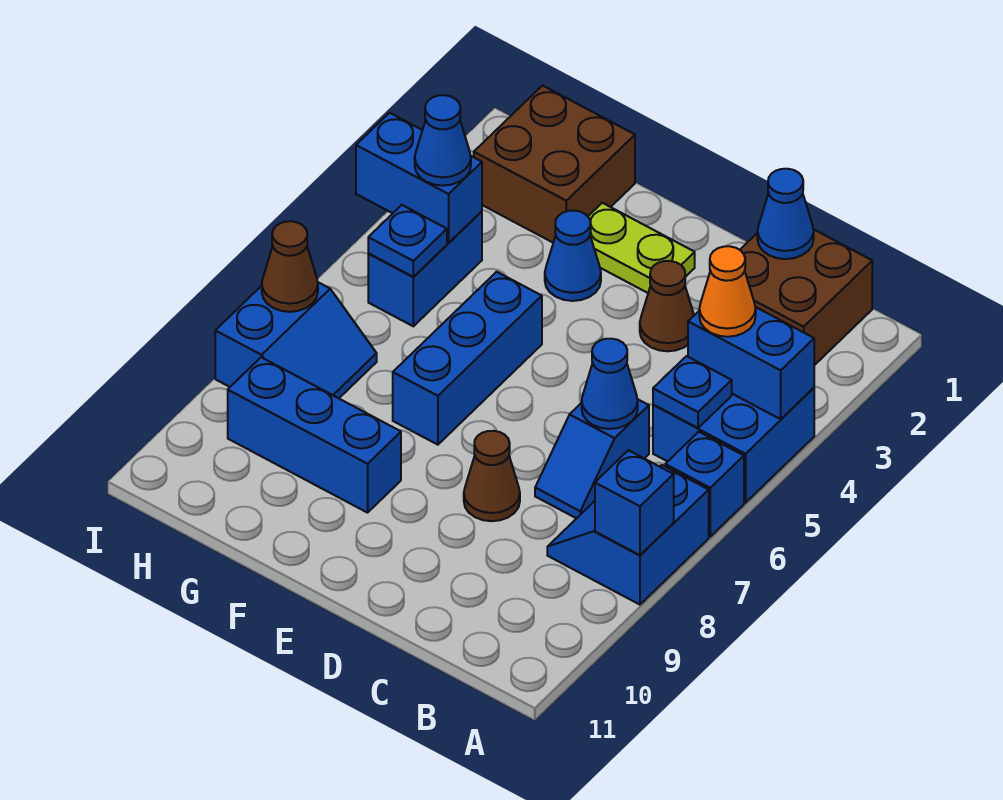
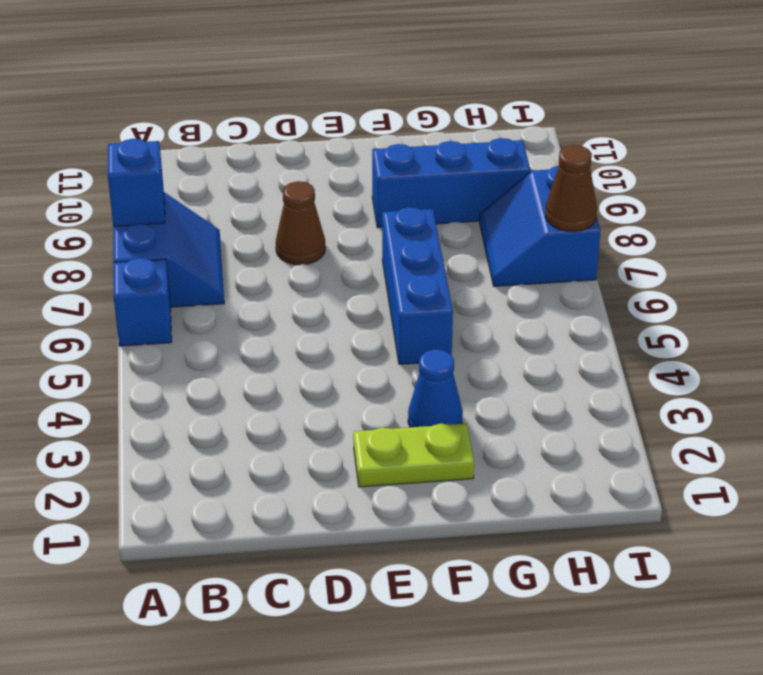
none -> blue brick A4:B5 level 1
none -> brown brick B1:C2 level 1
none -> blue slope C6:C7 level 1 top 6

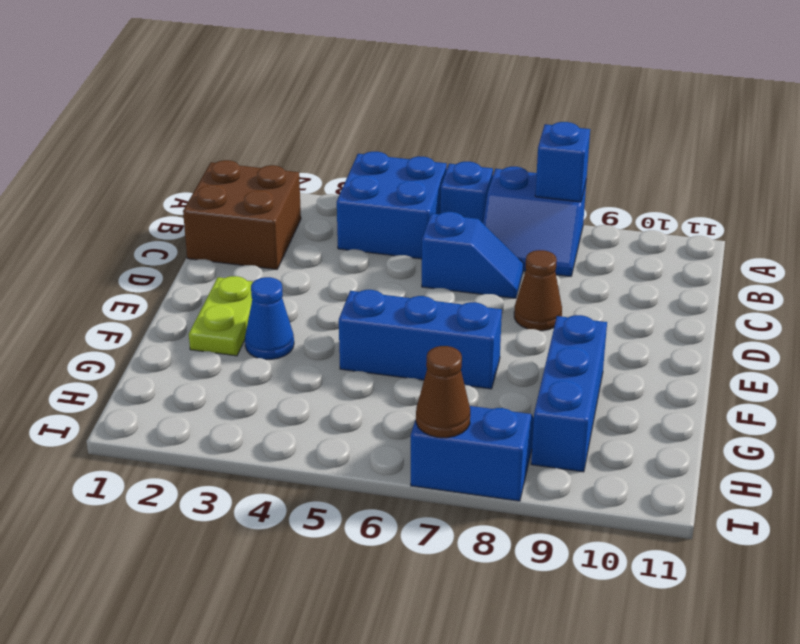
none -> brown cone D3 level 1
none -> brown brick G1:H2 level 1
none -> blue brick H4:H5 level 1

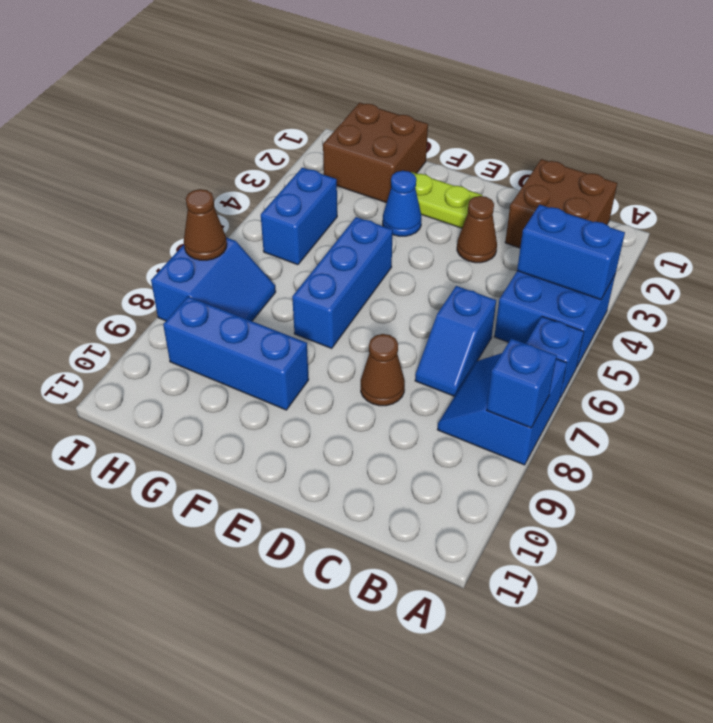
none -> blue plate B5 level 2
none -> blue cone C1 level 2
none -> blue cone C6 level 2

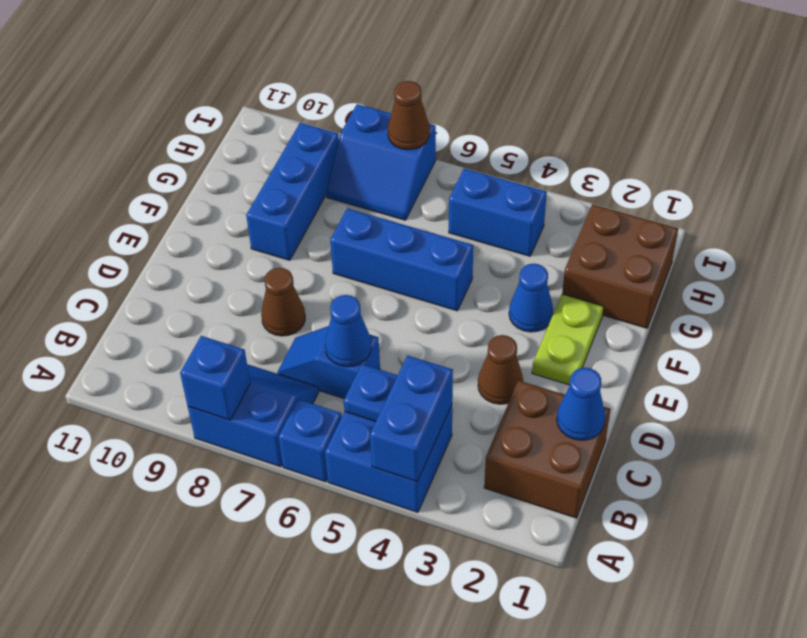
none -> blue brick H4:I4 level 2
none -> blue plate H5 level 2
none -> orange cone B4 level 3

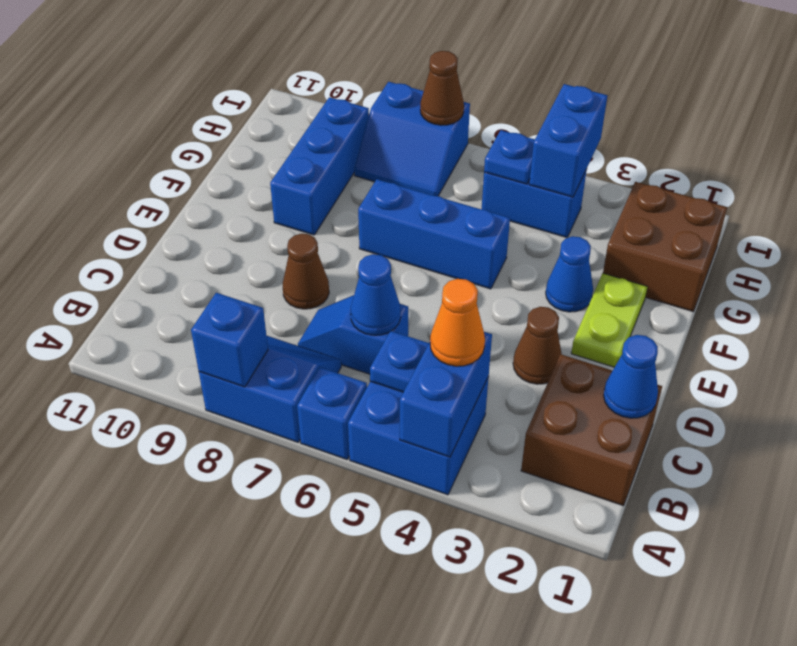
none -> blue cone H4 level 3

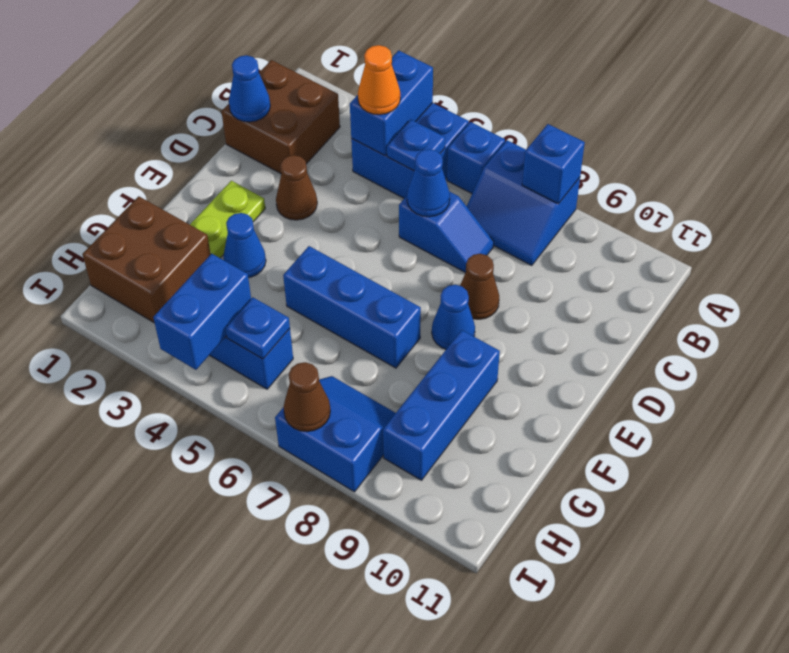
blue cone E8 level 1 -> blue cone H4 level 3

